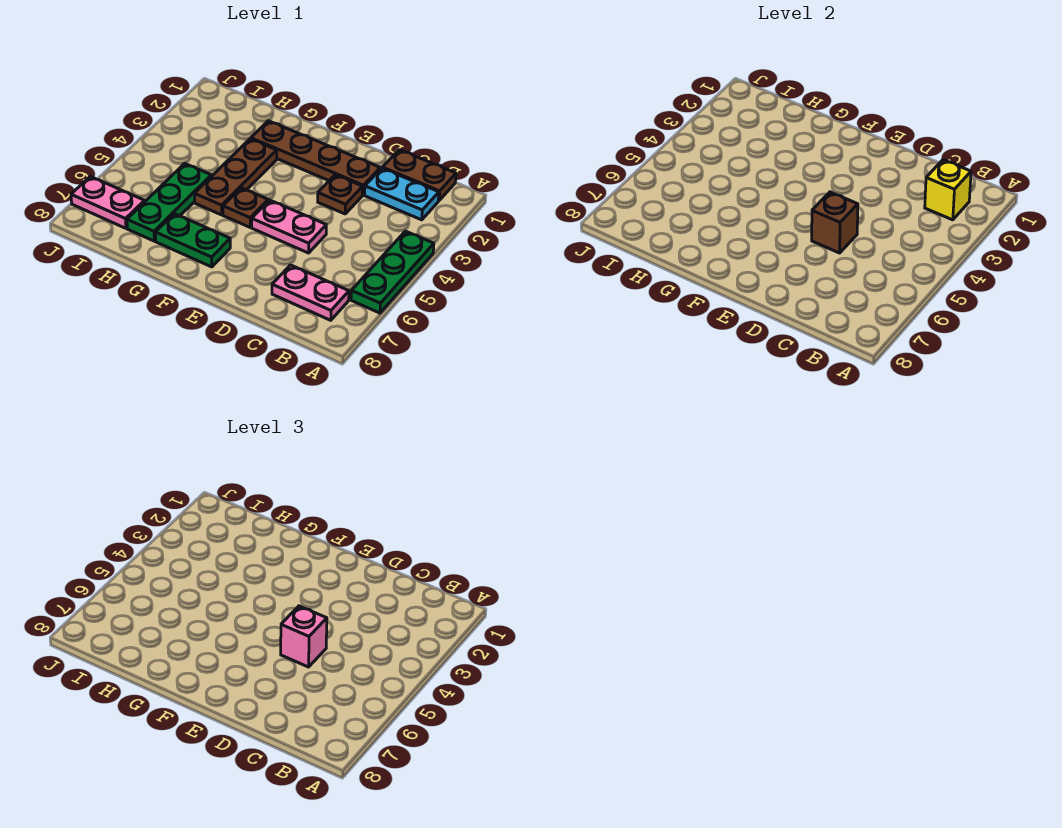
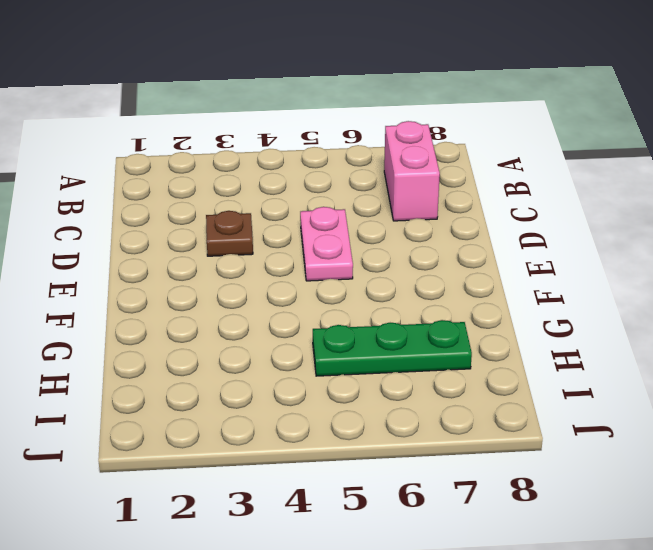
pink brick B7:C7 level 1 -> pink plate B7:C7 level 1
none -> green plate A4:A6 level 1
none -> brown plate B1:C1 level 1
none -> cyan plate B2:C2 level 1

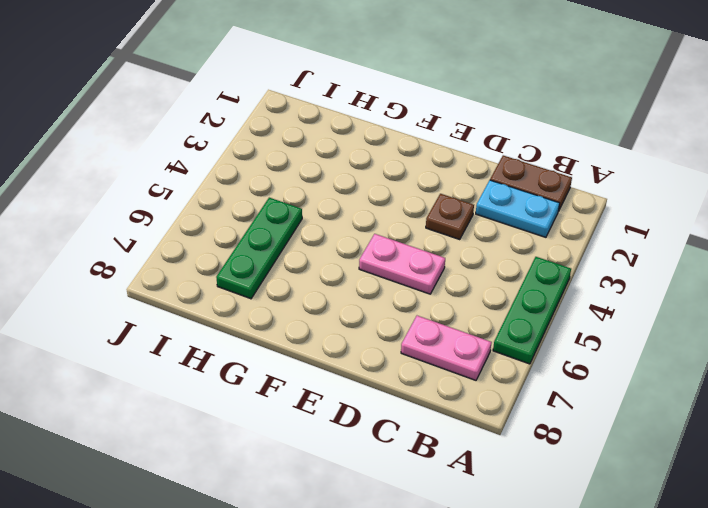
none -> brown plate D2:G2 level 1
none -> brown plate F5 level 1
none -> green plate F7:G7 level 1

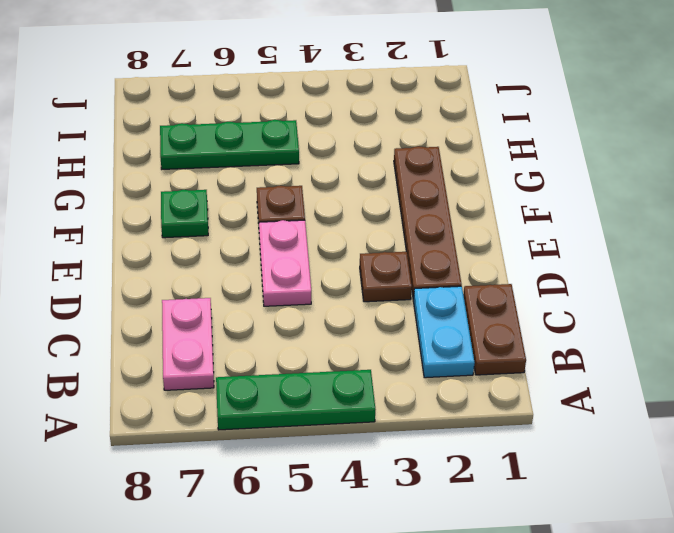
green plate F7 level 1 -> green plate F7:G7 level 1
none -> brown plate G3:G5 level 1
none -> pink plate I7:J7 level 1
none -> yellow brick B2 level 2

